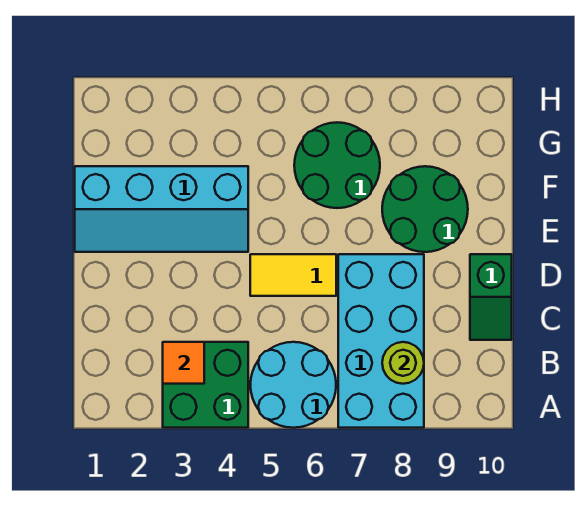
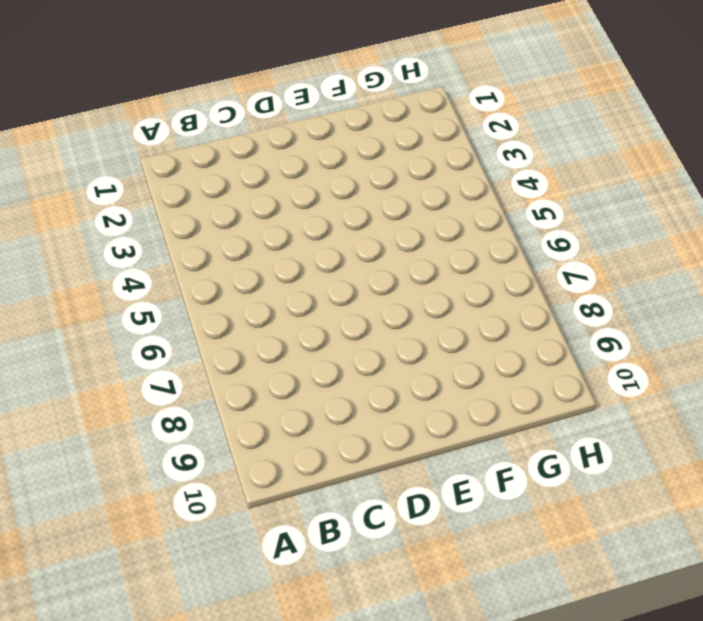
none -> green brick A3:B4 level 1
none -> cyan round brick A5:B6 level 1

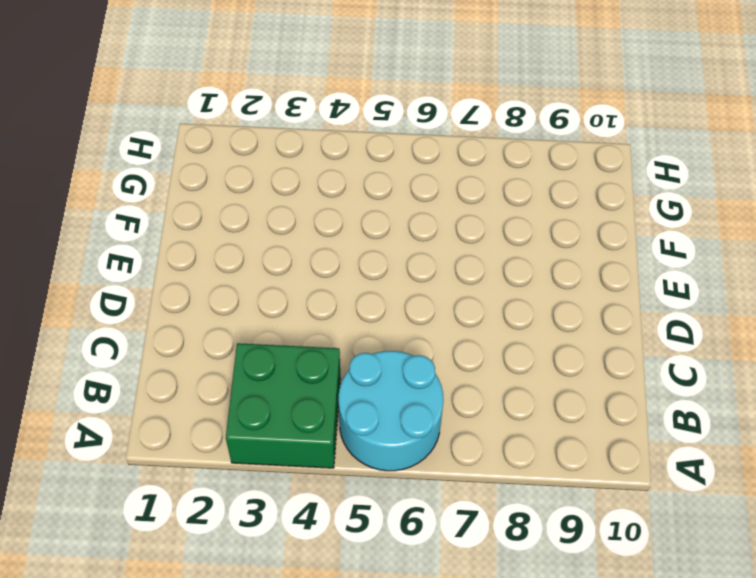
none -> cyan brick A7:D8 level 1
none -> green slope C10:D10 level 1 top D

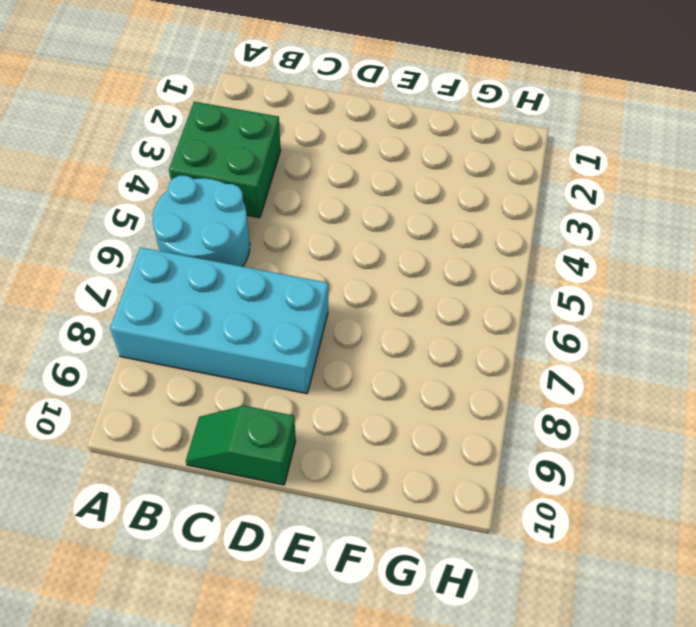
none -> yellow tile D5:D6 level 1
none -> cyan slope E1:F4 level 1 top F

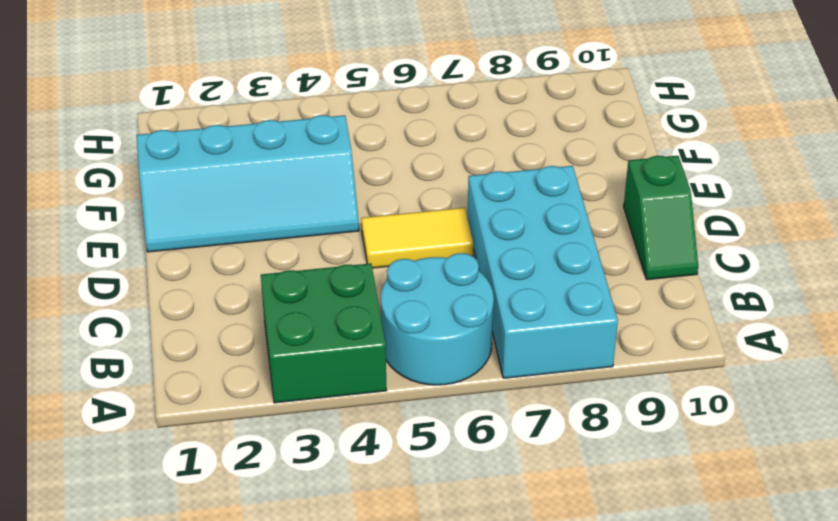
none -> green round brick E8:F9 level 1
none -> green round brick F6:G7 level 1

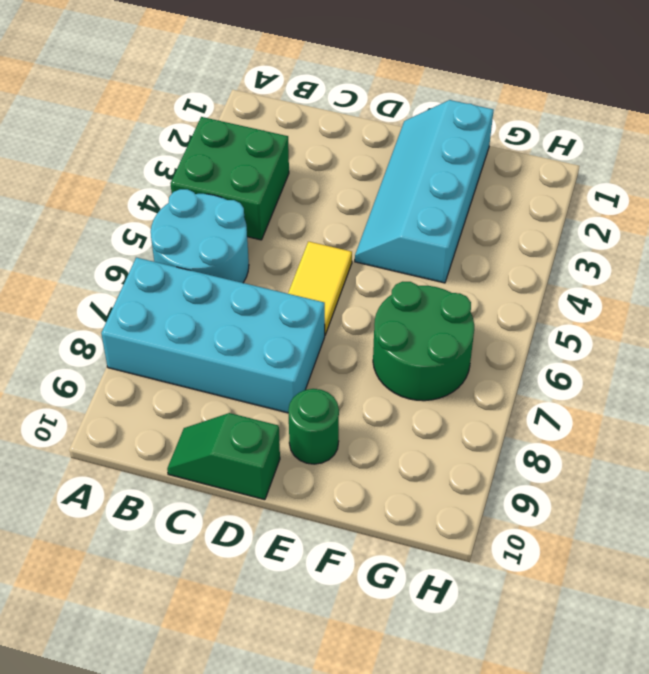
green round brick E9 level 1 -> green round brick E8:F9 level 1
none -> orange tile B3 level 2
none -> lime round brick B8 level 2

